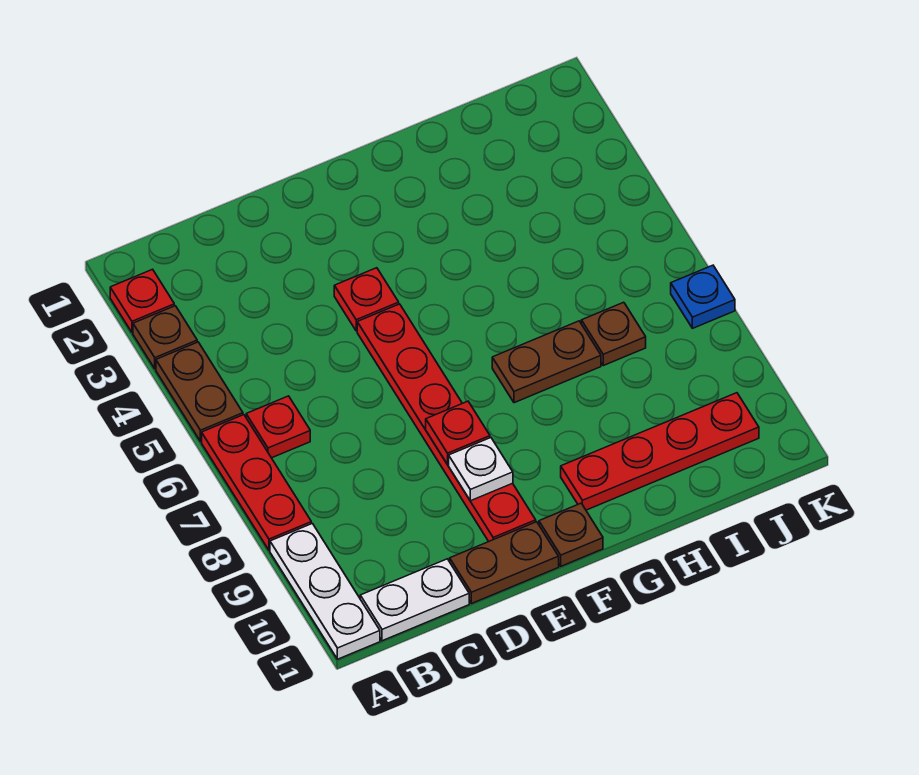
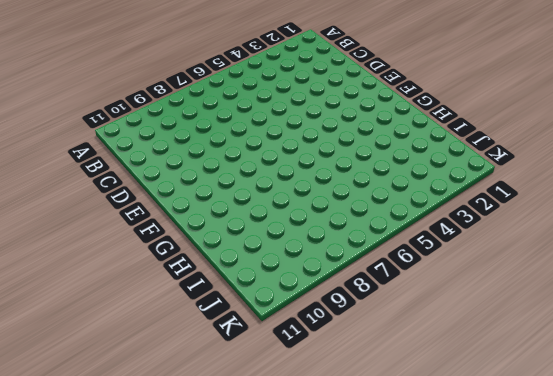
none -> red plate A2 level 1
none -> brown plate A3 level 1
none -> brown plate A4:A5 level 1

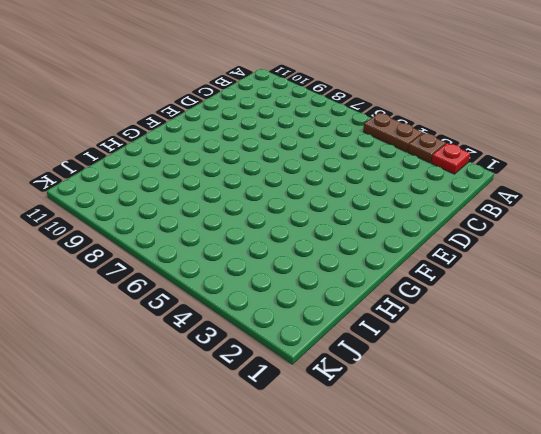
none -> red plate A6:A8 level 1
none -> white plate A9:A11 level 1
none -> red plate B6 level 1

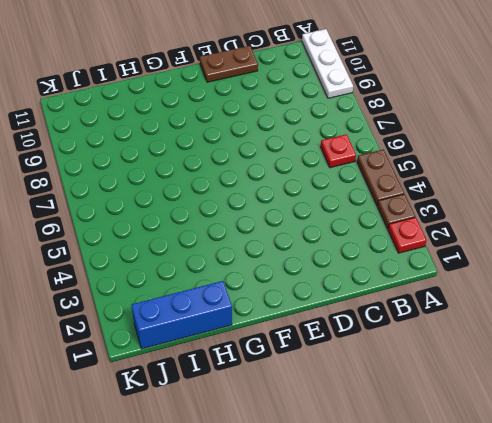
blue brick H1:J1 level 1 -> none
none -> red plate A6:A8 level 1
none -> white plate B11:C11 level 1
none -> red plate E4 level 1

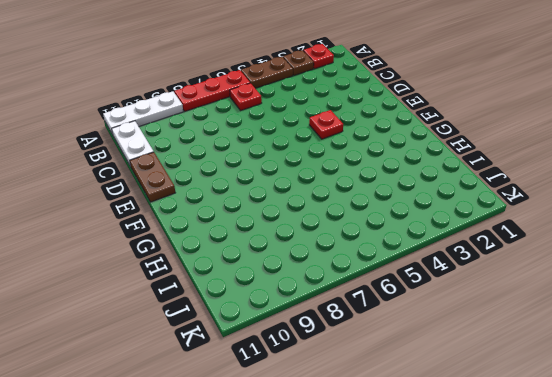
none -> red plate E5:E10 level 1
none -> brown plate F11 level 1
none -> brown plate G7:H7 level 1

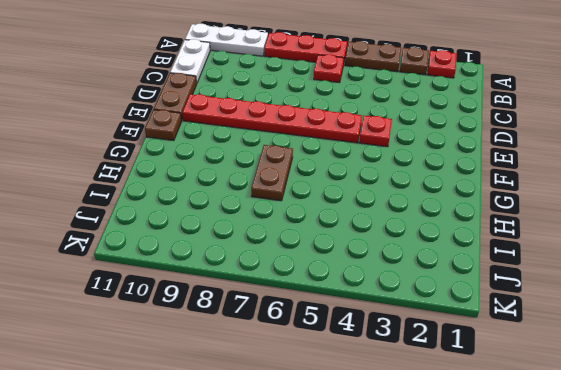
none -> red plate G10:J10 level 1
none -> brown plate I7 level 1
none -> blue plate K7 level 1

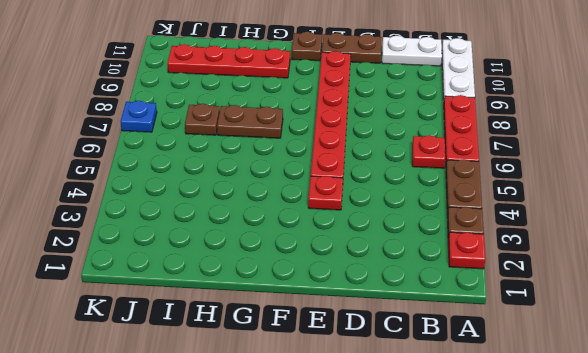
none -> red plate E8 level 2
none -> white plate E9 level 2

